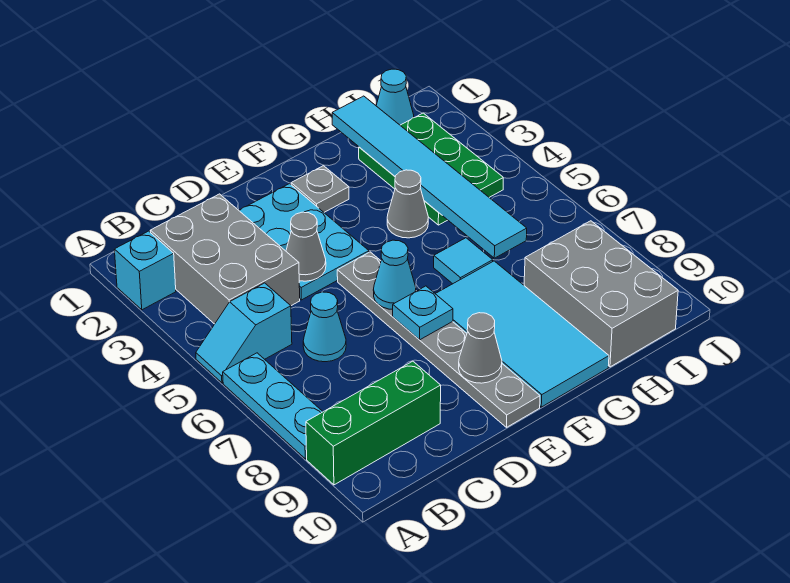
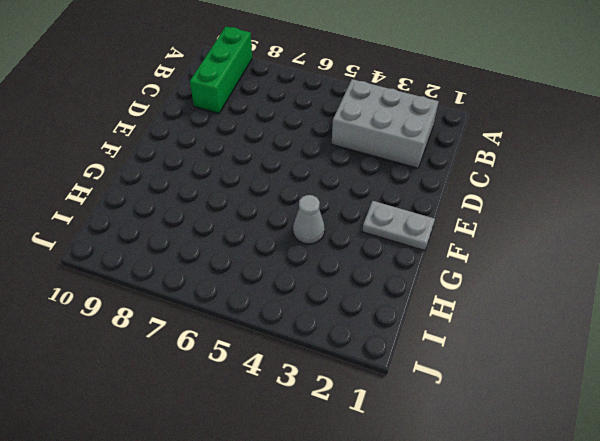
grey plate F1:F2 level 1 -> grey plate F2 level 1
none -> cyan brick A2 level 1
none -> cyan slope A5:B5 level 1 top B
none -> cyan plate A6:A8 level 1

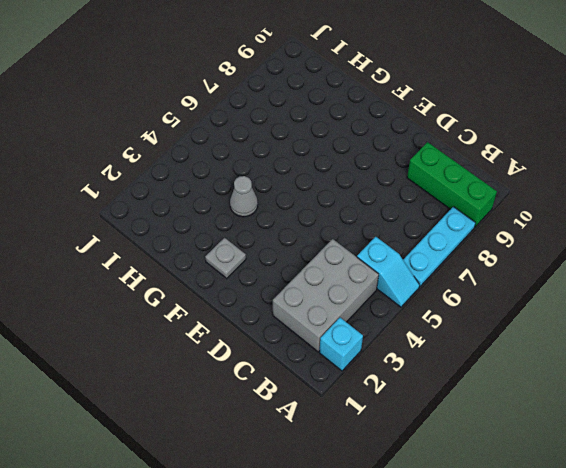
none -> cyan cone C6 level 1
none -> cyan plate D2:E4 level 1
none -> grey plate E5:E10 level 1

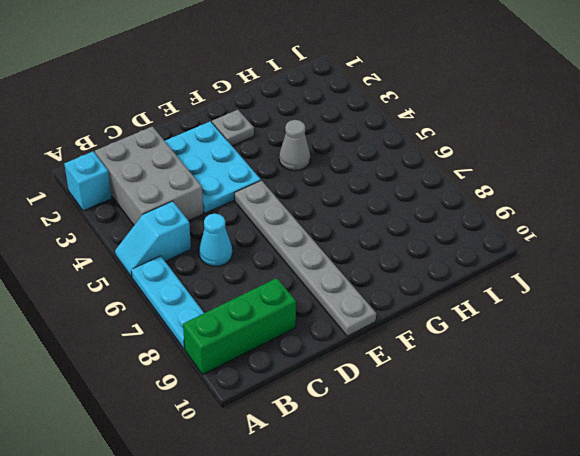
none -> cyan tile F7:G10 level 1
none -> cyan tile G6 level 1
none -> green plate H2:I4 level 1

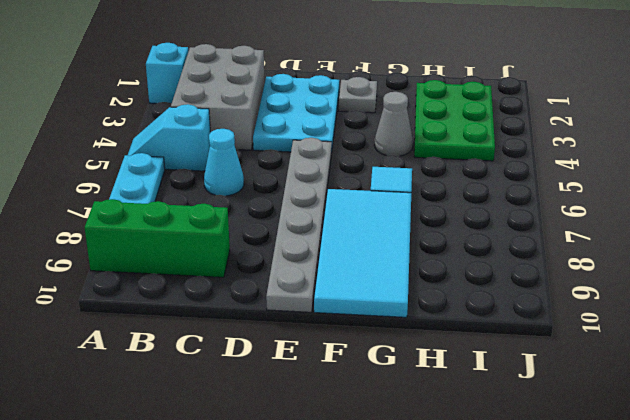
none -> grey brick H8:I10 level 1
none -> cyan cone I1 level 1
none -> grey cone D4 level 2

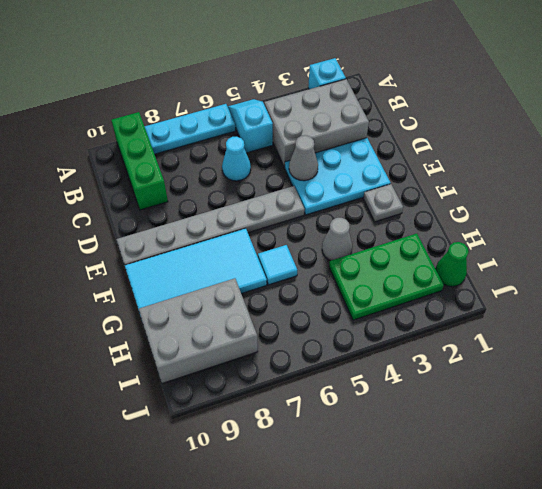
green cone I1 level 1 -> cyan cone I1 level 1
none -> cyan cone E6 level 2
none -> cyan plate E7 level 2
none -> grey cone E9 level 2

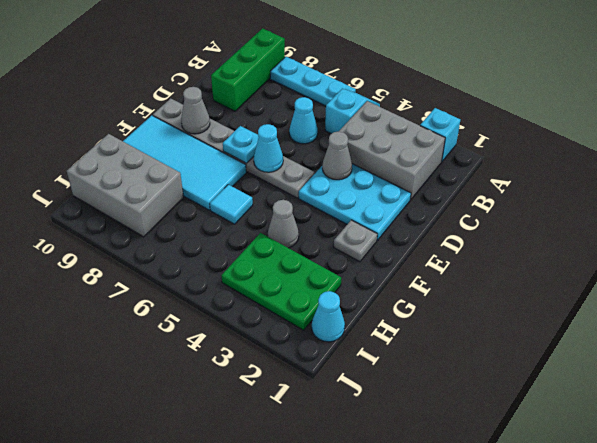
none -> cyan tile H1:H6 level 2

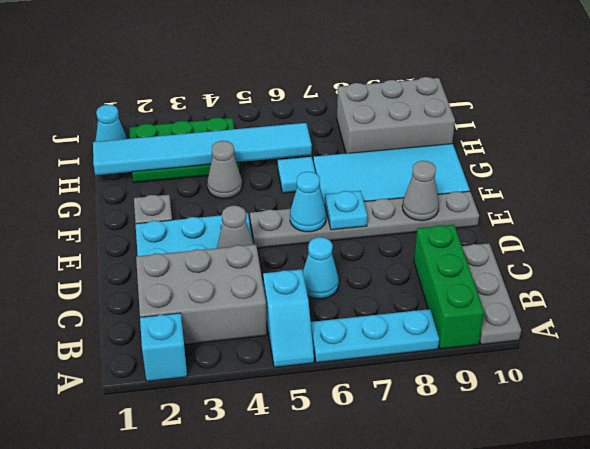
grey plate A10:C10 level 1 -> none

